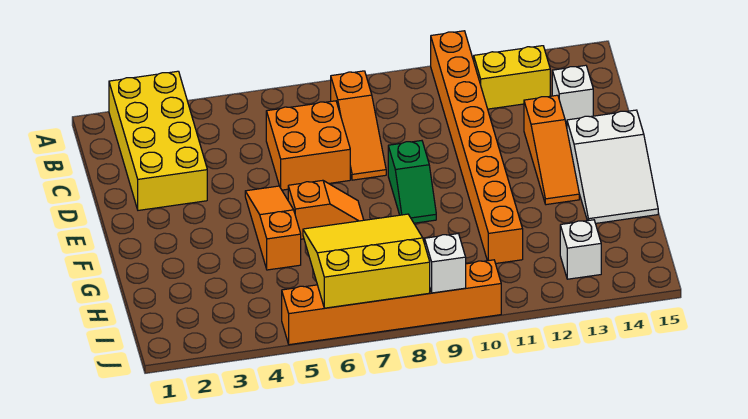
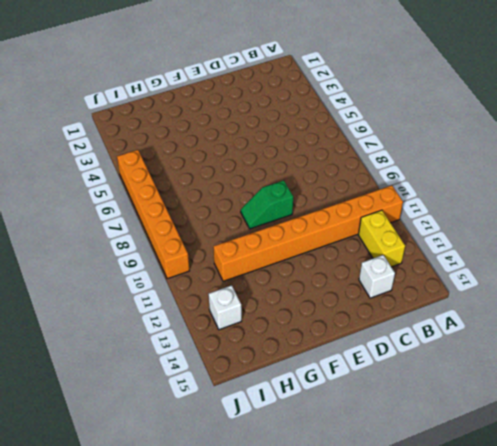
none -> yellow brick A2:D3 level 1
none -> orange slope B8:D8 level 1 top B
none -> orange brick C6:D7 level 1

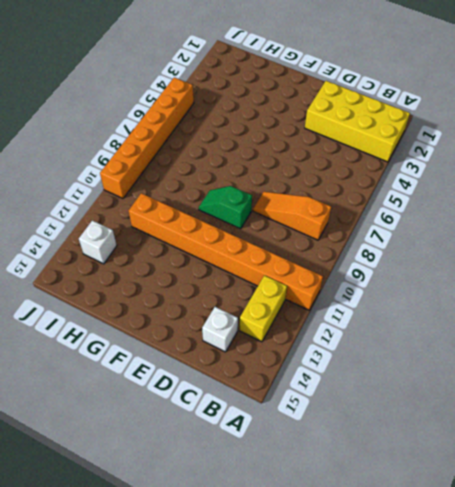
none -> orange brick C6:D7 level 1
none -> orange slope D13:F13 level 1 top D
none -> orange slope E5:G5 level 1 top G

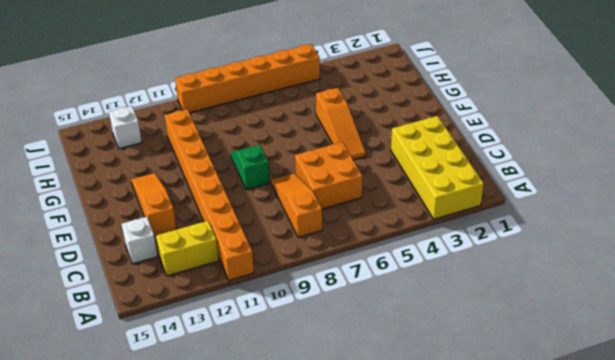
none -> white slope E14:G15 level 1 top E
none -> orange slope F6:F7 level 1 top 6
none -> yellow slope H6:J8 level 2 top J

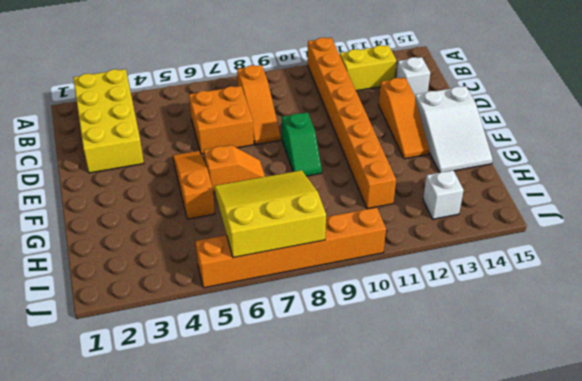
none -> white brick J9 level 2

